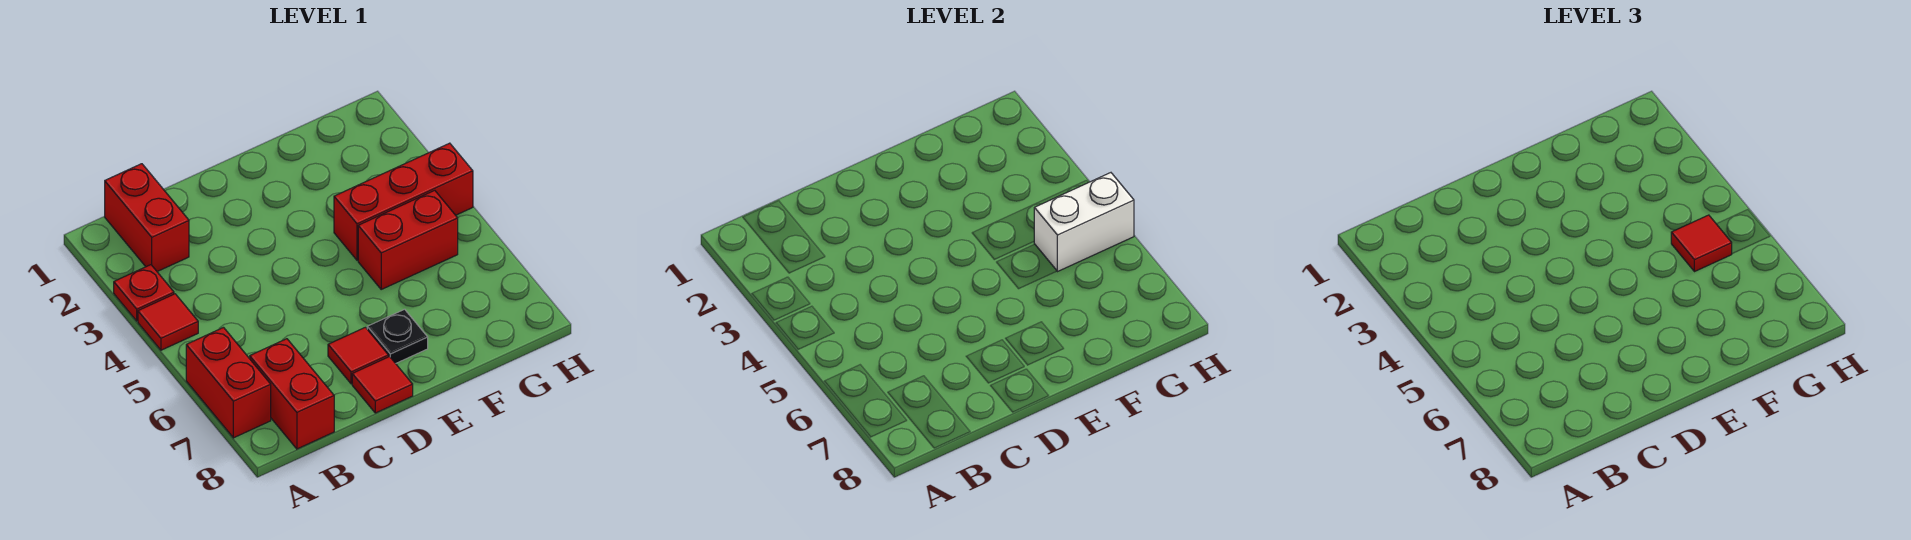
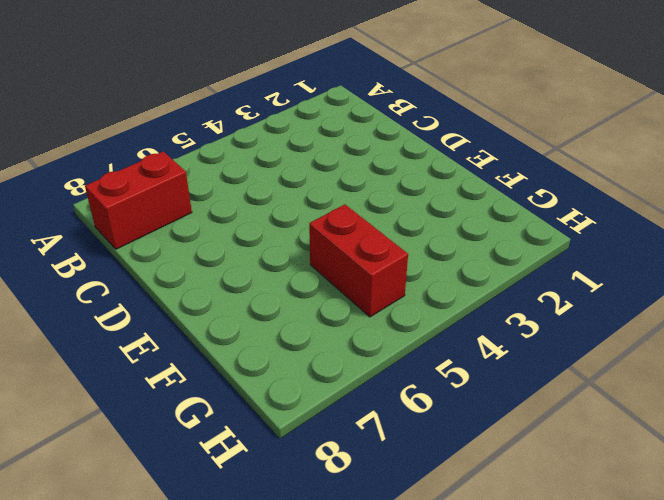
none -> red plate A3 level 1
none -> red tile A4 level 1
none -> red brick A6:A7 level 1

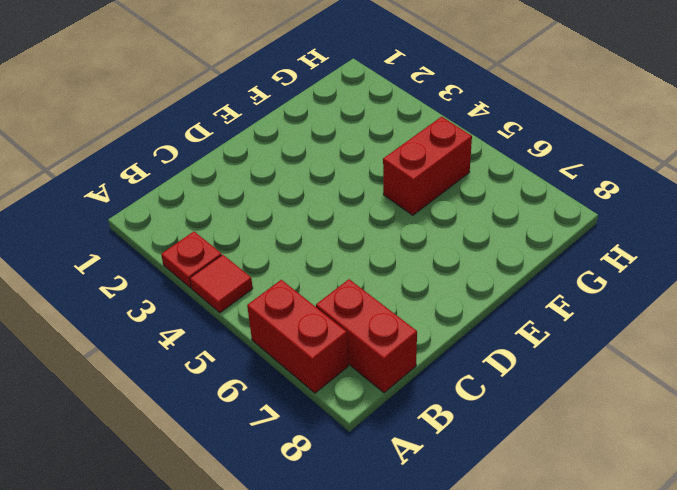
none -> red brick B1:B2 level 1
none -> red tile D7 level 1
none -> red tile D8 level 1

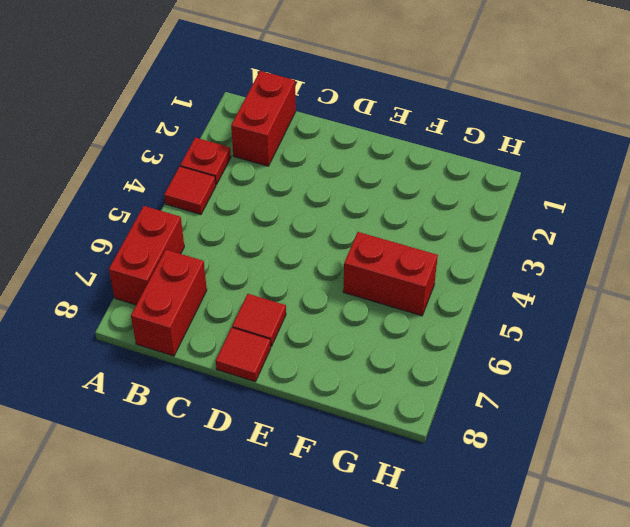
none -> black plate E7 level 1
none -> red brick F4:H4 level 1
none -> white brick G5:H5 level 2

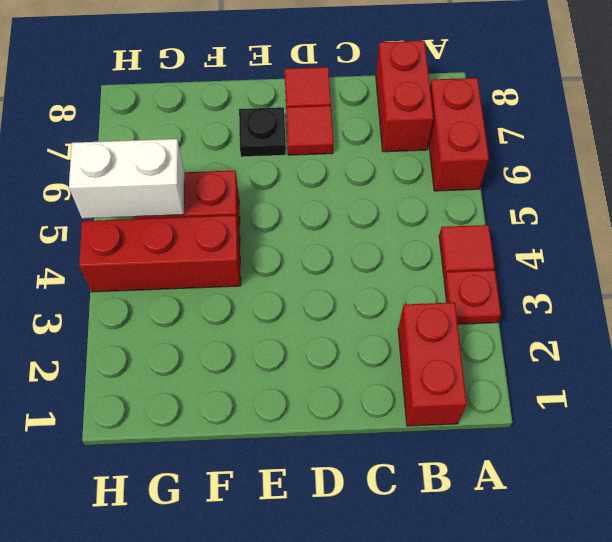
none -> red tile G5 level 3

